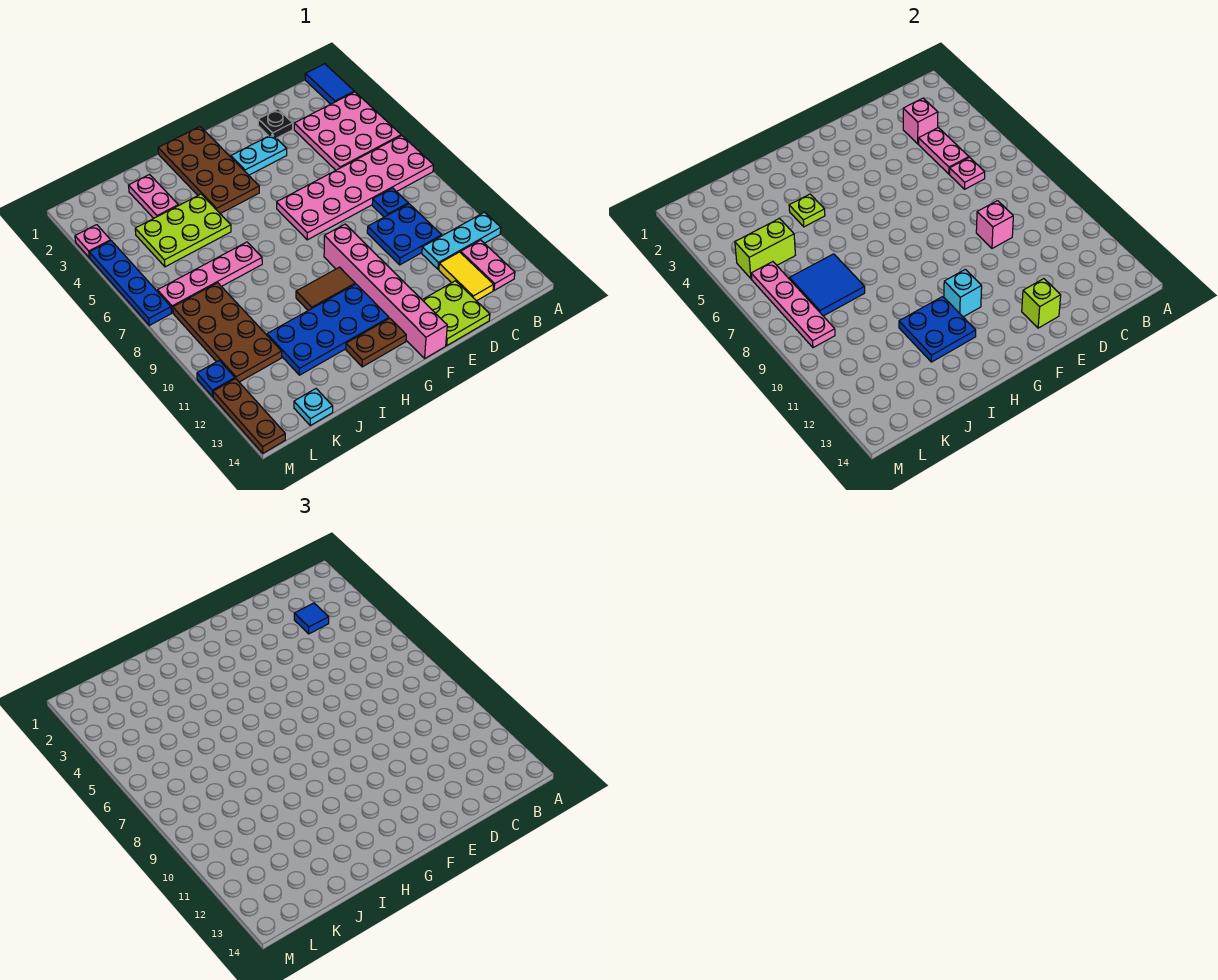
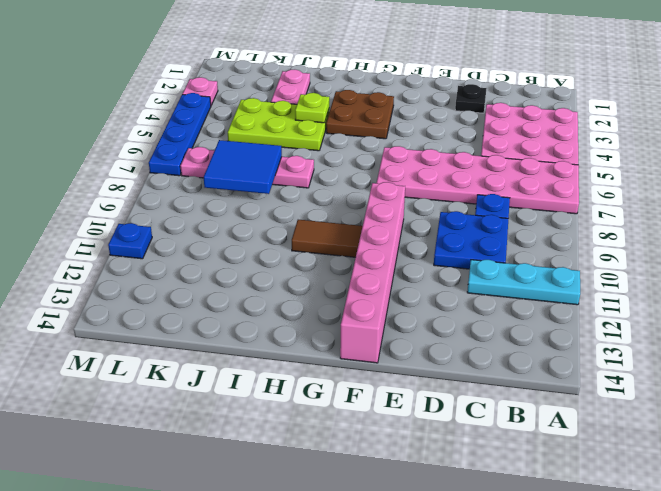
brown plate G3:H4 level 1 -> brown plate G1:H4 level 1
none -> blue tile A1:A2 level 1
none -> pink plate B12:B13 level 1
none -> yellow tile C12:C13 level 1
none -> lime plate D13:E14 level 1

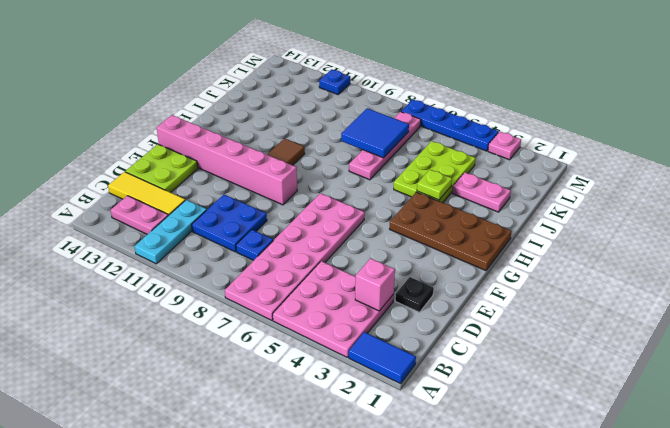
yellow tile C12:C14 level 1 -> yellow tile C12:C13 level 1
none -> cyan plate E3:F3 level 1
none -> blue plate G11:J12 level 1
none -> brown plate G13:H13 level 1
none -> brown plate K8:L11 level 1

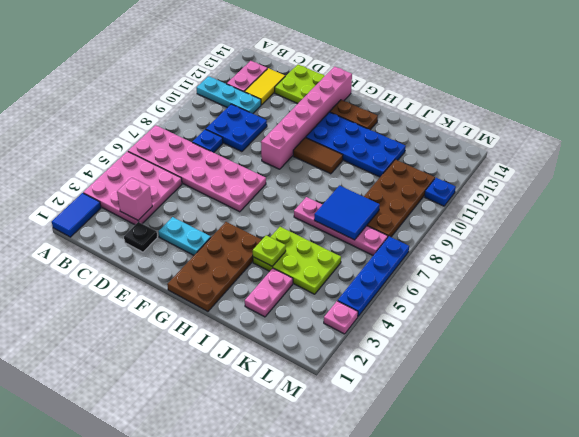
none -> cyan plate K14 level 1
none -> brown plate M12:M14 level 1
none -> pink plate C4:C5 level 2
none -> pink plate C6 level 2

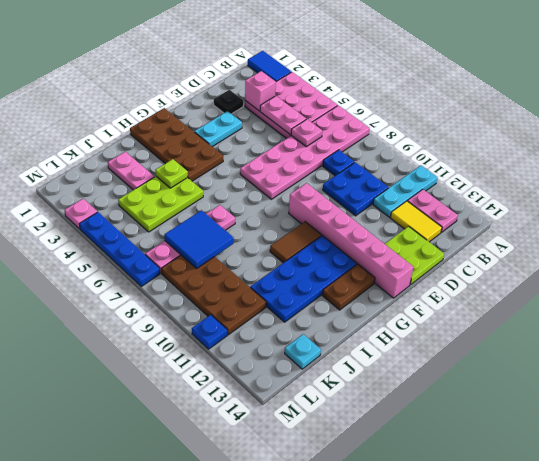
none -> brown plate M12:M14 level 1
none -> pink brick D9 level 2
none -> lime brick E13 level 2
none -> cyan brick G11 level 2

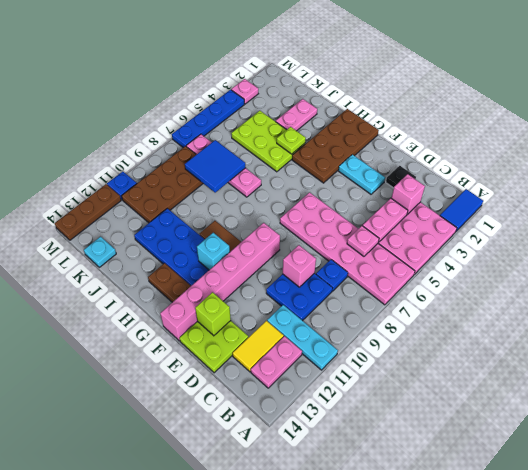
none -> blue plate H11:I12 level 2
none -> lime brick K5:L5 level 2
none -> pink plate L6:L9 level 2
none -> blue tile C3 level 3

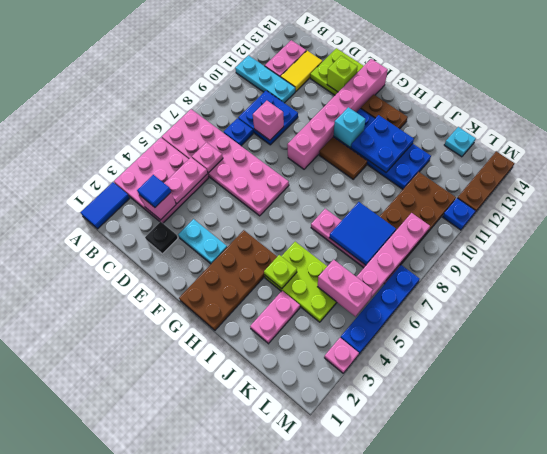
pink brick K5:L5 level 2 -> lime brick K5:L5 level 2

